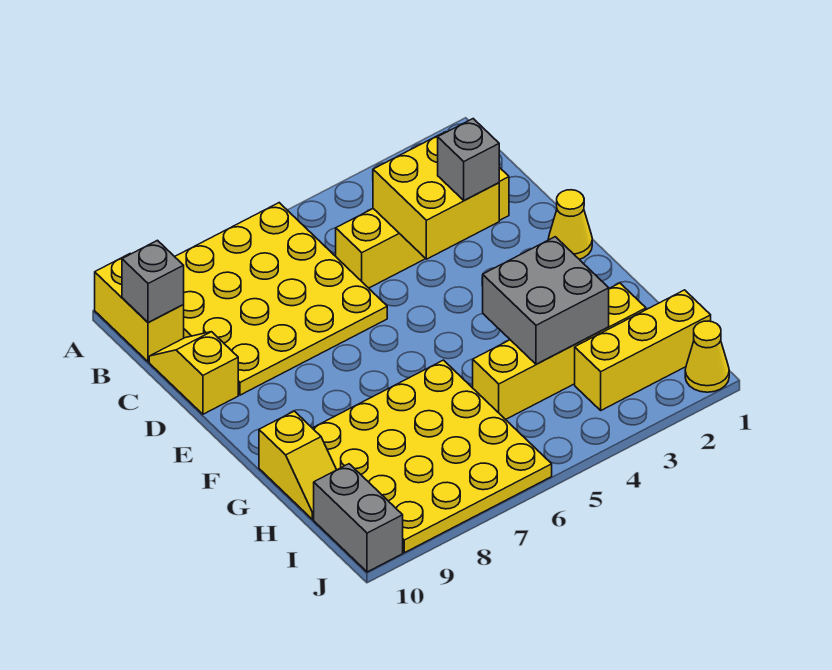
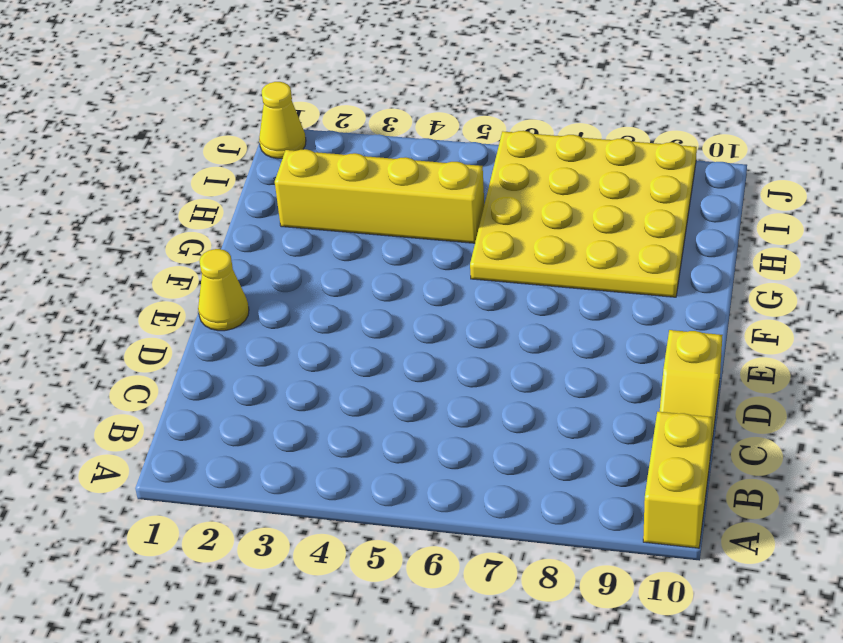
none -> yellow plate A6:D9 level 1
none -> yellow brick C2:C5 level 1
none -> yellow slope G10:H10 level 1 top G

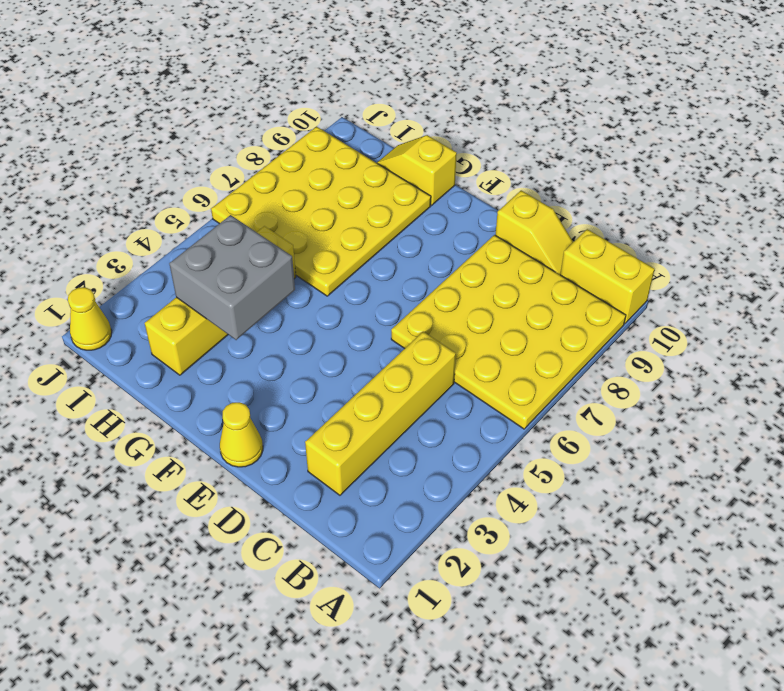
none -> yellow brick I1:I3 level 1
none -> grey brick I10:J10 level 1
none -> grey brick B10 level 2

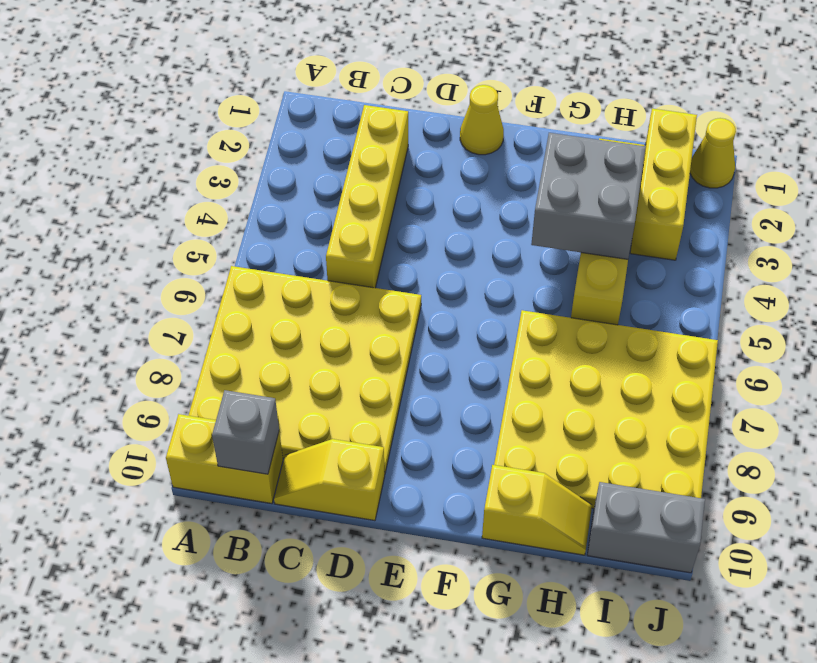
none -> yellow brick C3:D4 level 2
none -> grey brick D3 level 3

